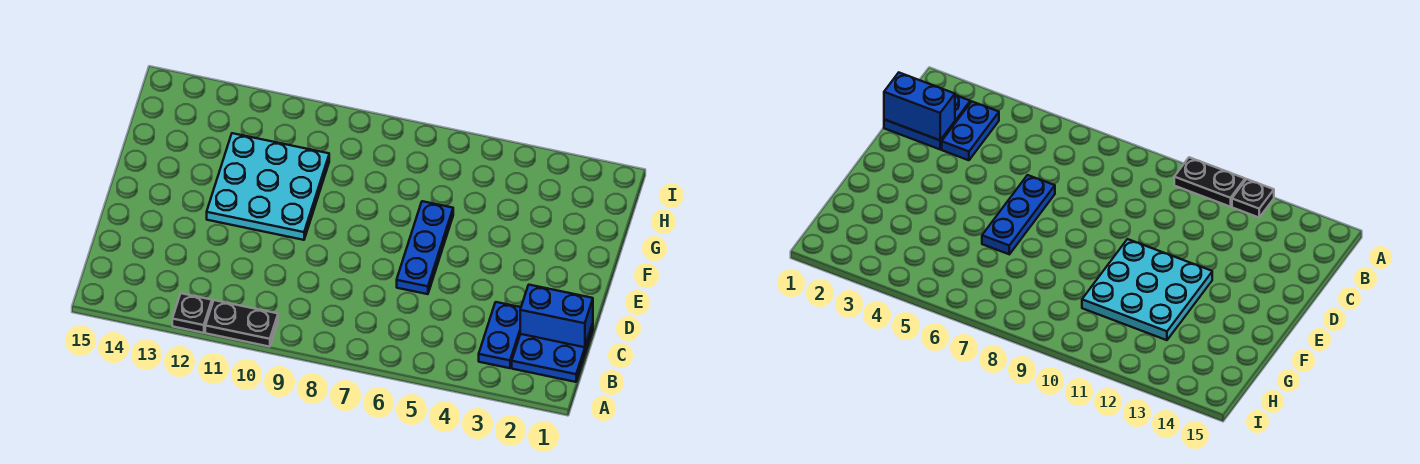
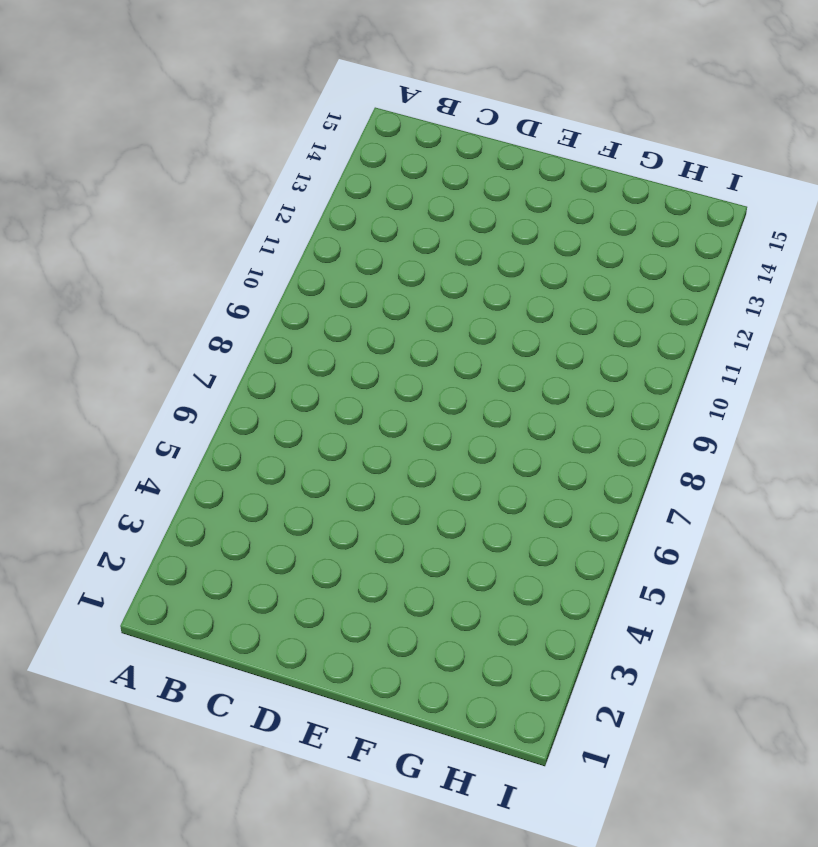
none -> black plate A10:A11 level 1
none -> black plate A12 level 1

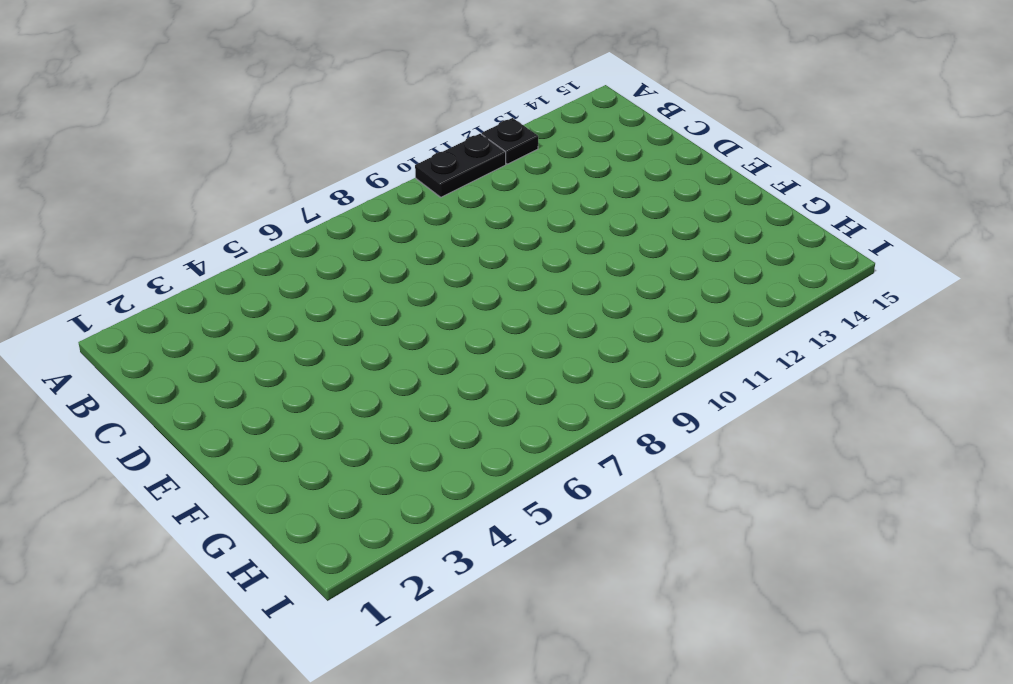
none -> blue plate B1:C2 level 1
none -> blue plate B3:C3 level 1

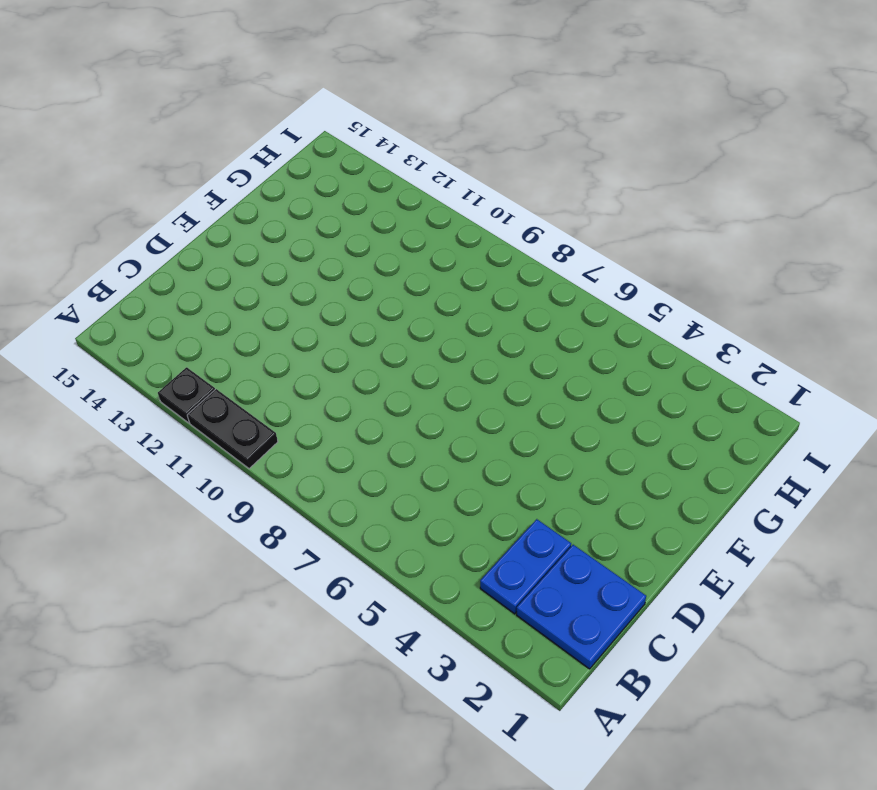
none -> blue plate D6:F6 level 1
none -> cyan plate E10:G12 level 1

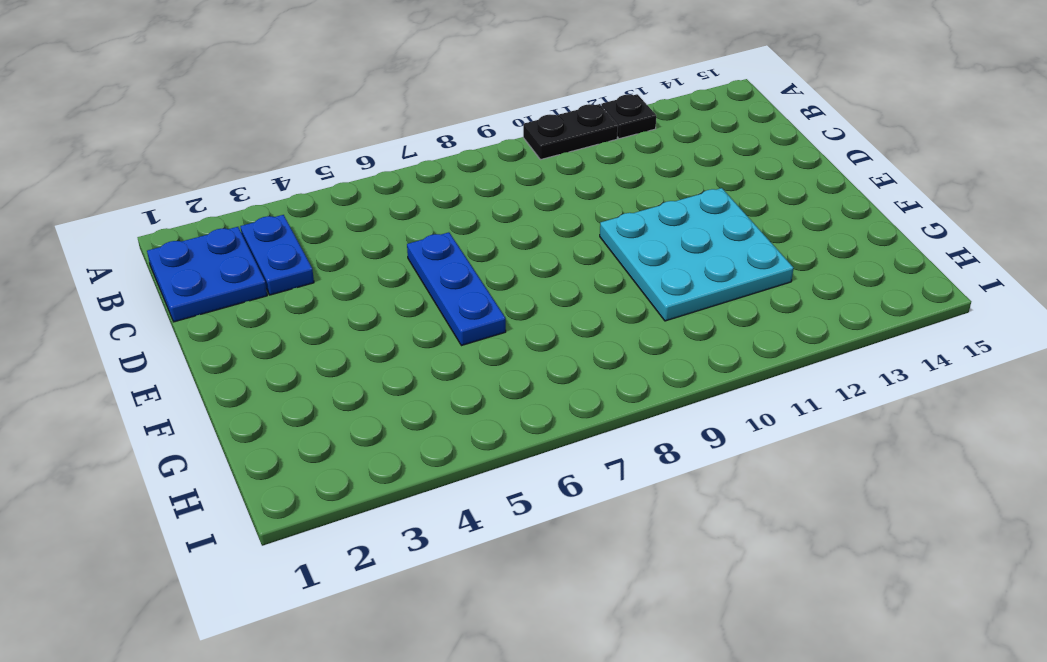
none -> blue brick C1:C2 level 2

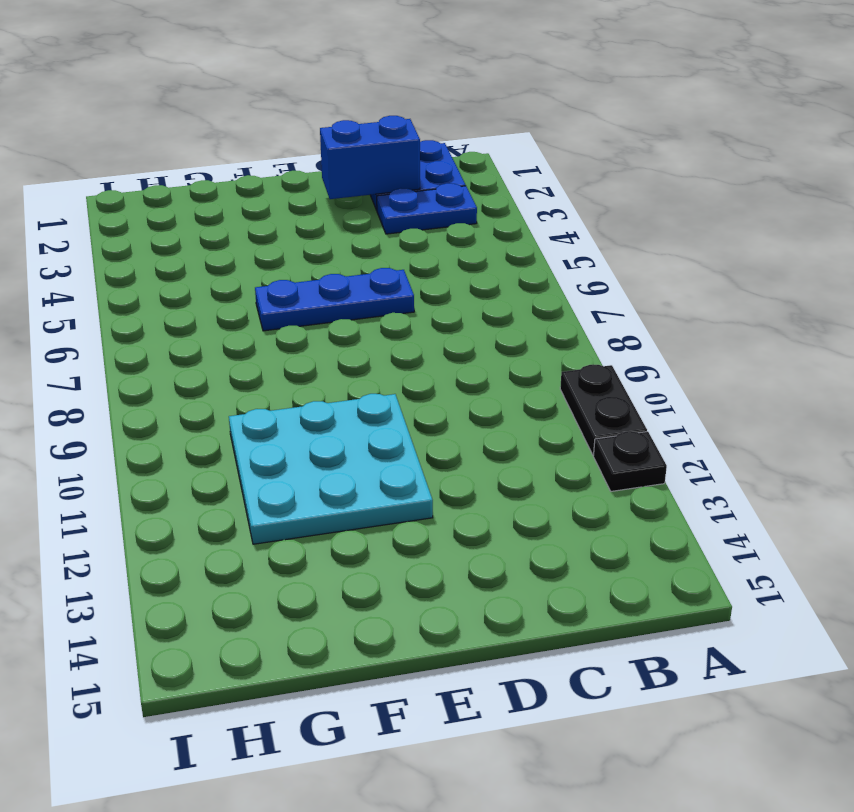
blue brick C2:D2 level 2 -> blue brick C1:C2 level 2

